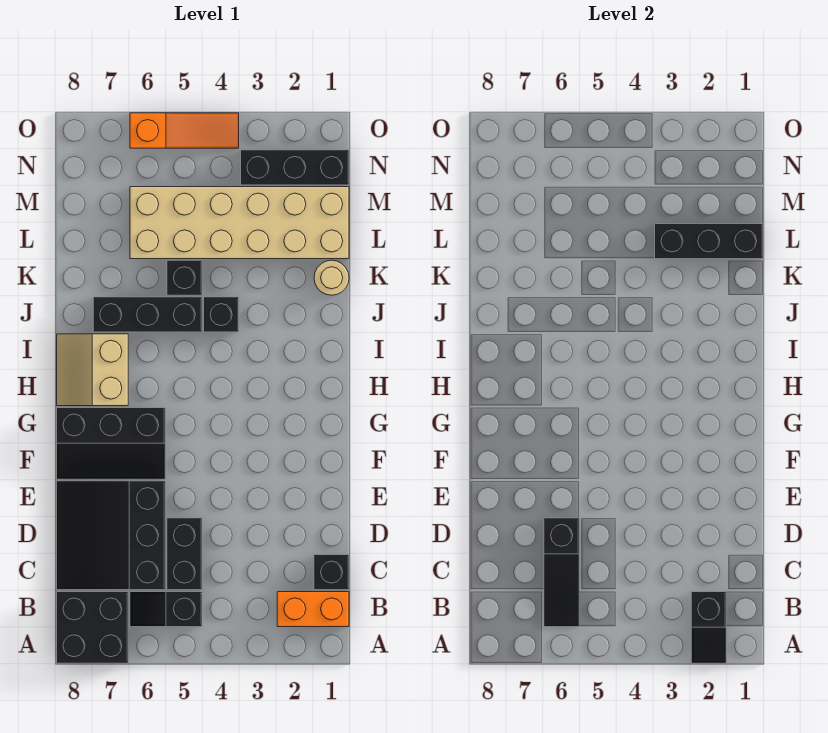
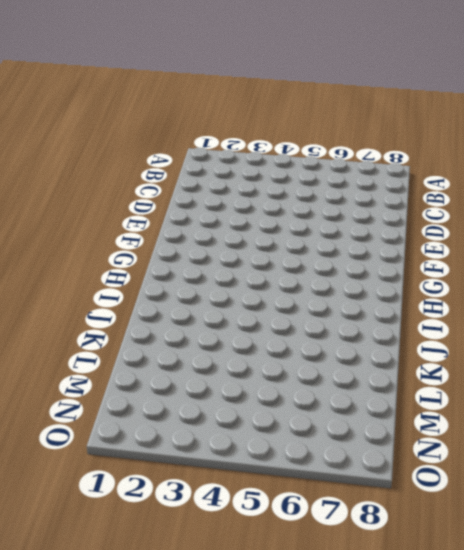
none -> black brick A7:B8 level 1
none -> orange brick B1:B2 level 1
none -> black slope B5:B6 level 1 top 5

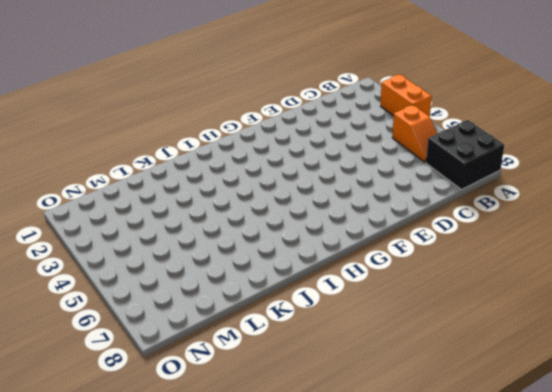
orange brick A3:A4 level 1 -> orange brick B1:B2 level 1
orange slope B5:B6 level 1 top 5 -> black slope B5:B6 level 1 top 5
none -> black brick C1 level 1
none -> black brick C5:D5 level 1
none -> black slope C6:E8 level 1 top 6

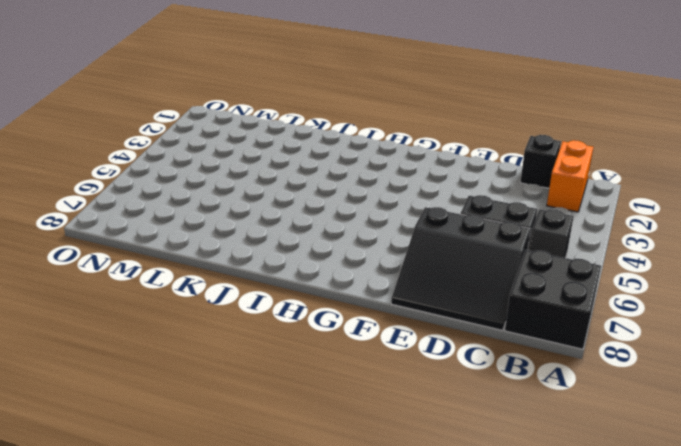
none -> black slope F6:G8 level 1 top G
none -> tan slope H7:I8 level 1 top 7
none -> black brick J4 level 1

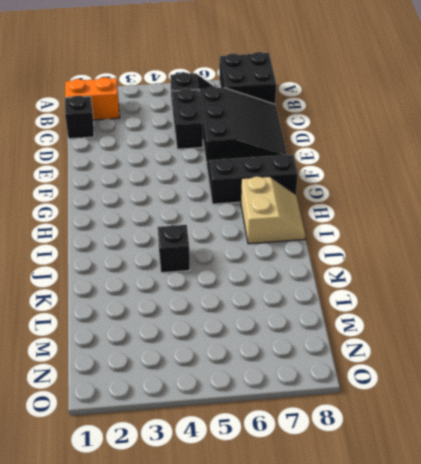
none -> black brick J5:J7 level 1
none -> tan round brick K1 level 1
none -> black brick K5 level 1

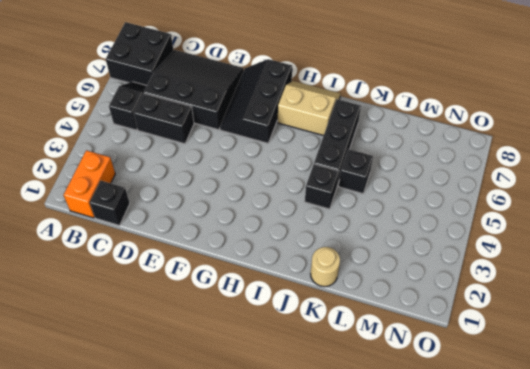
none -> tan brick L1:M6 level 1
none -> black brick N1:N3 level 1
none -> orange slope O4:O6 level 1 top 6

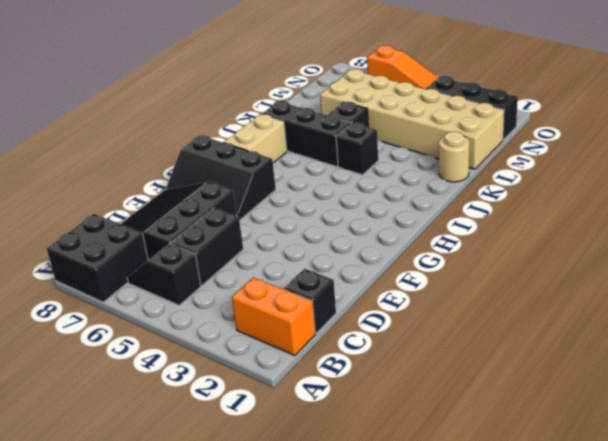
none -> black slope A2:B2 level 2 top B
none -> black slope B6:D6 level 2 top D
none -> black brick L1:L3 level 2

